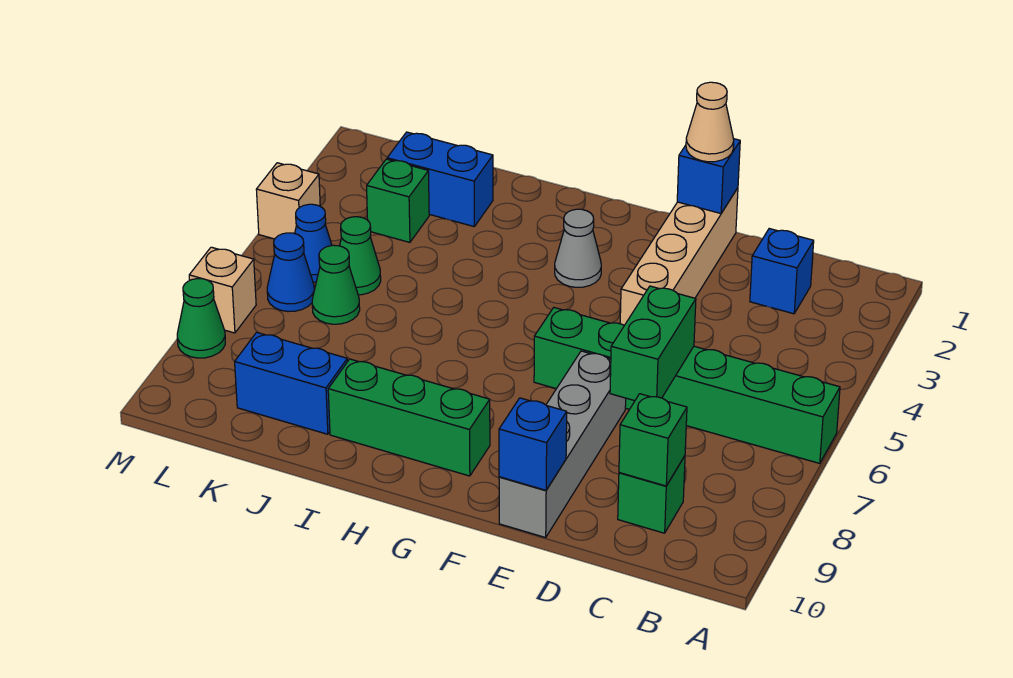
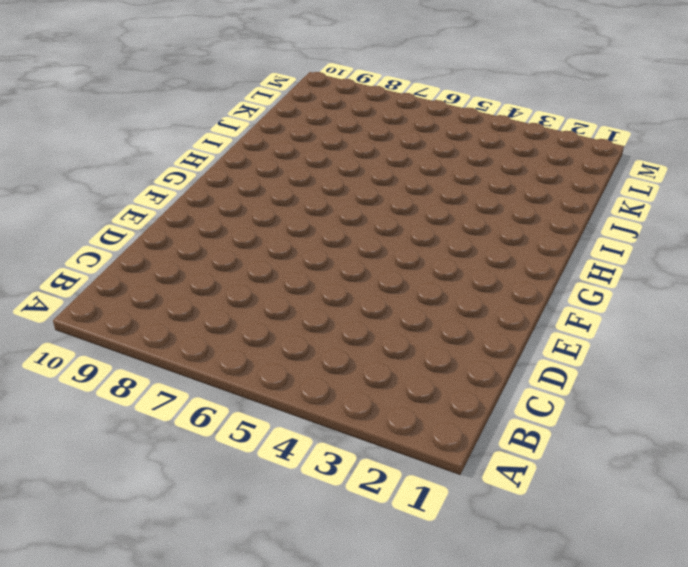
none -> green brick A6:F6 level 1
none -> blue brick C2 level 1
none -> green brick C9 level 1

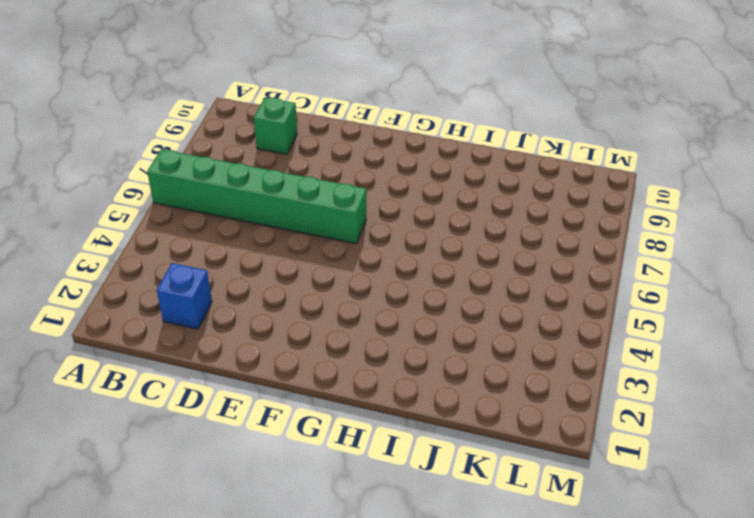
none -> tan brick E1:E4 level 1
none -> grey brick E7:E10 level 1
none -> grey cone G3 level 1

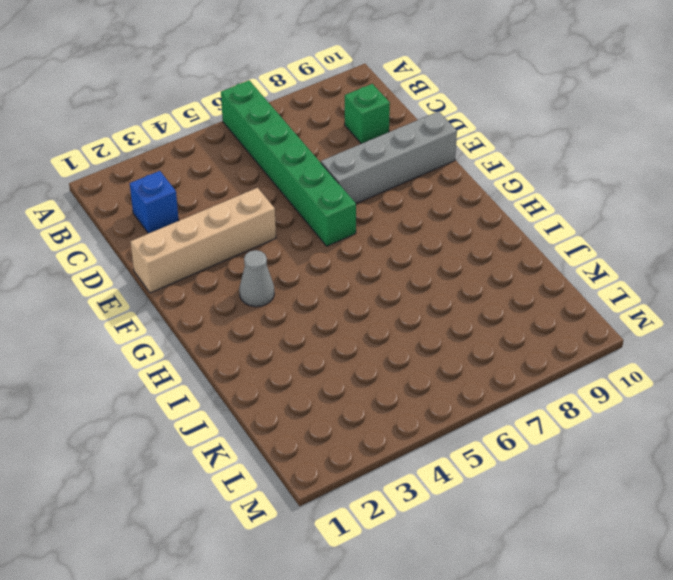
none -> green brick G9:I9 level 1
none -> blue brick J2:K2 level 1
none -> blue brick J9:K9 level 1

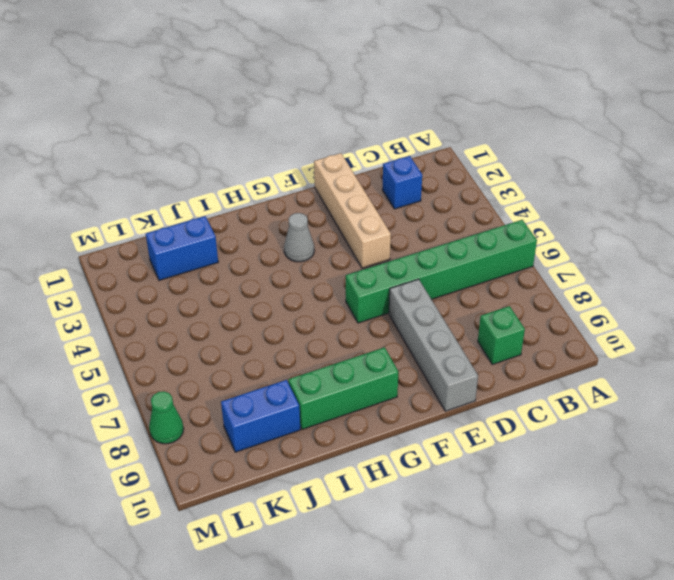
none -> green brick K3 level 1
none -> green cone K5 level 1
none -> green cone K6 level 1

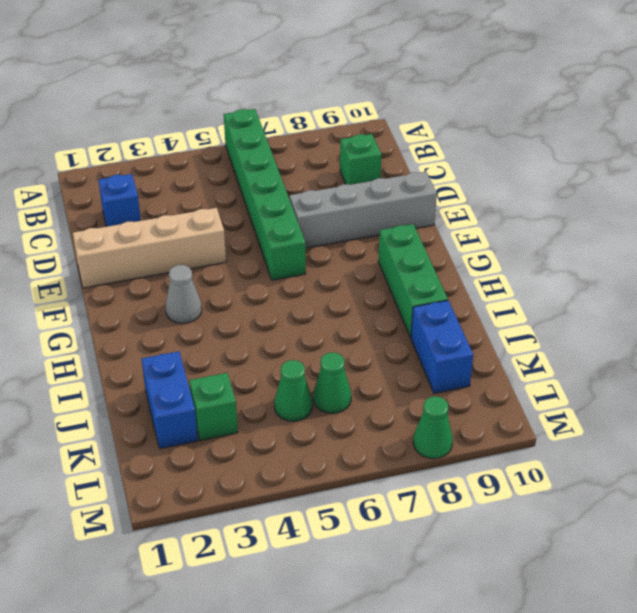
none -> blue cone L5 level 1
none -> blue cone L6 level 1
none -> tan brick M4 level 1

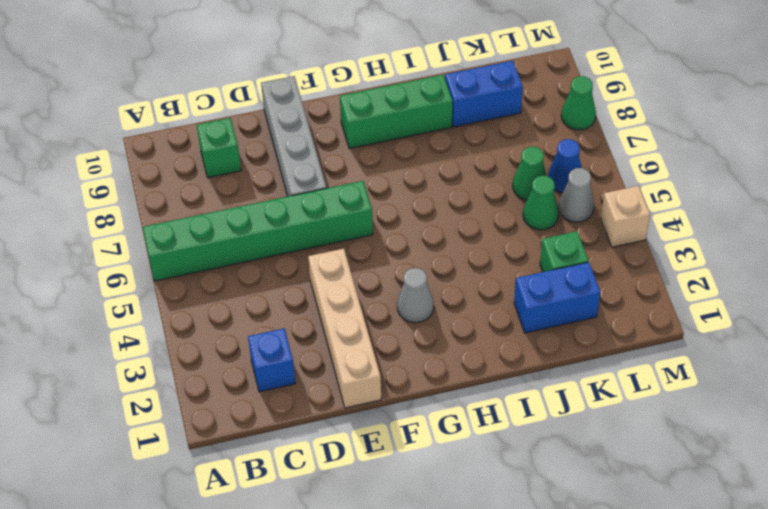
grey cone L5 level 1 -> blue cone L5 level 1
none -> tan brick M7 level 1
none -> green brick C9 level 2
none -> green brick D6:D7 level 2

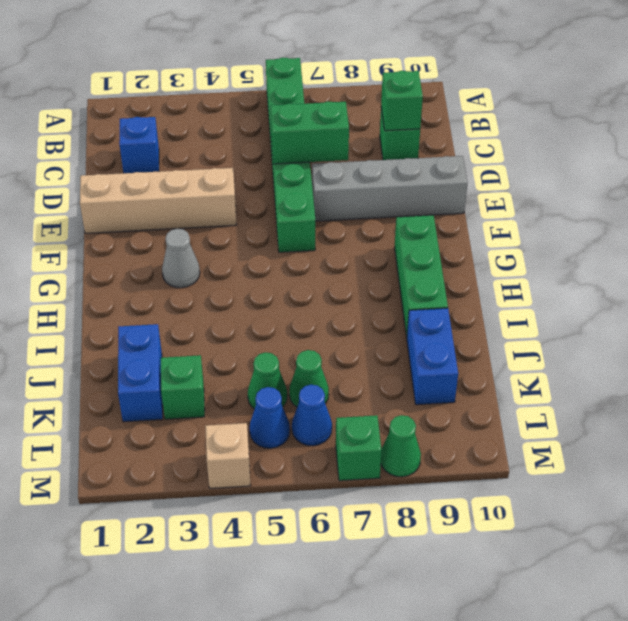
green brick M7 level 1 -> tan brick M7 level 1
none -> blue brick E1 level 2
none -> blue brick E10 level 2
none -> tan cone E1 level 3

